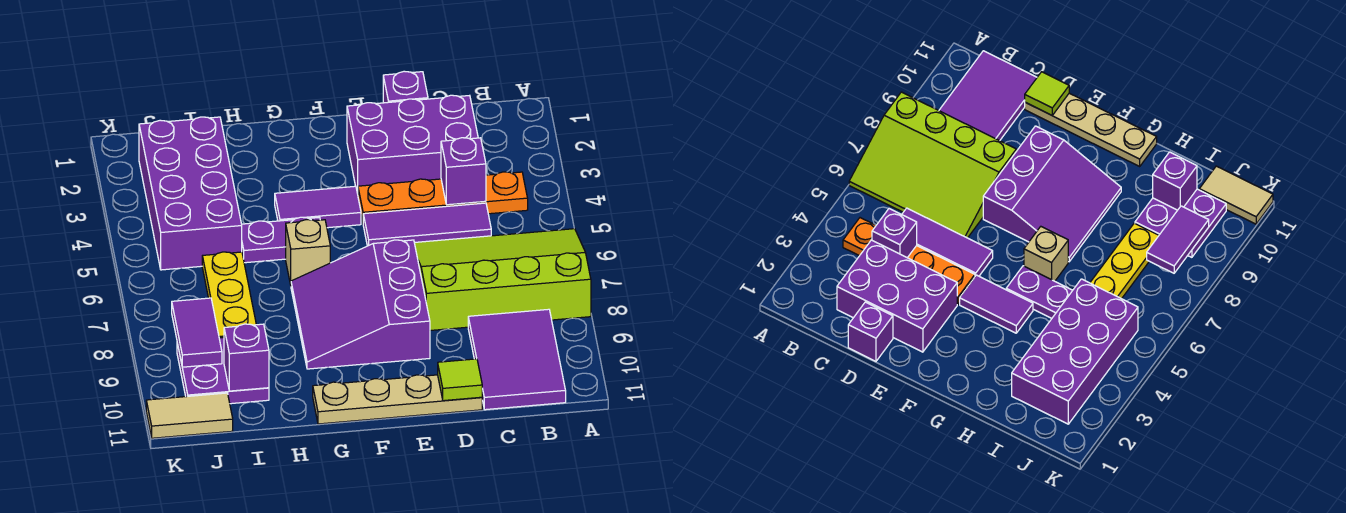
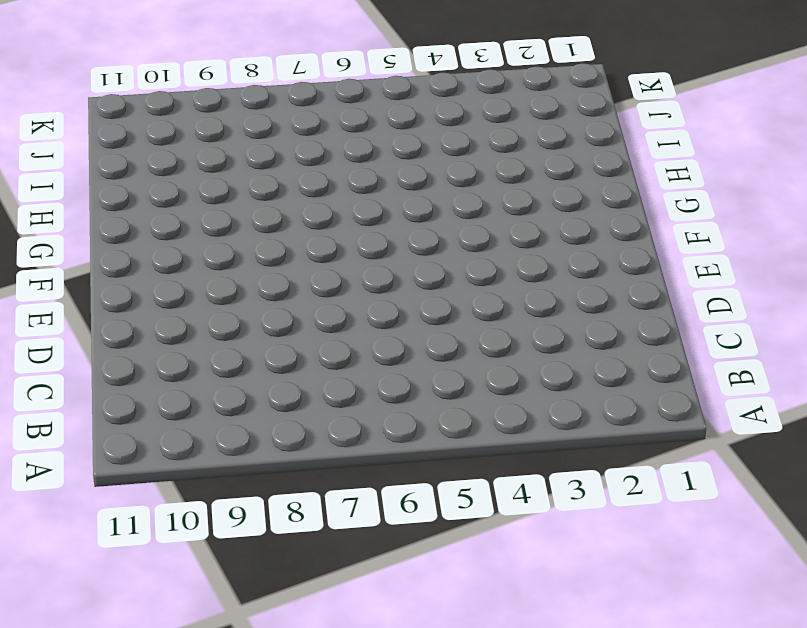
none -> lime slope A6:D8 level 1 top 8
none -> orange plate B4:E4 level 1
none -> purple tile B9:C11 level 1

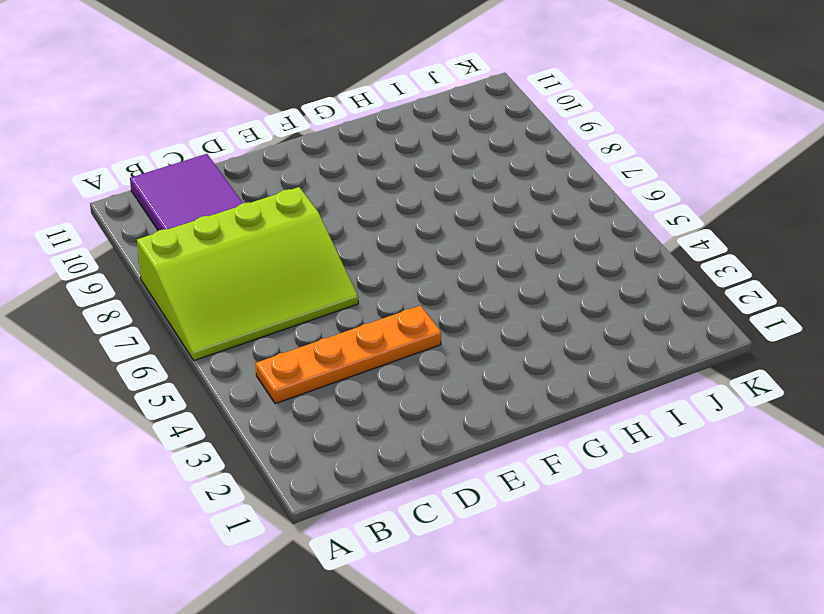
none -> purple brick C2:E3 level 1
none -> purple tile C5:E5 level 1
none -> purple brick D1 level 1

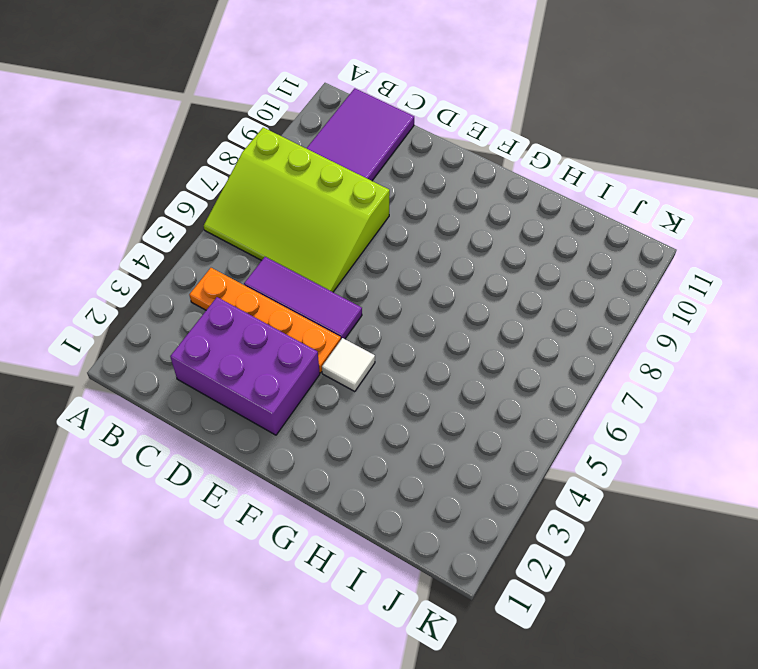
white tile F4 level 1 -> purple tile F4:G4 level 1
none -> purple brick D1 level 1
none -> tan plate D11:G11 level 1
none -> purple slope E7:G9 level 1 top E

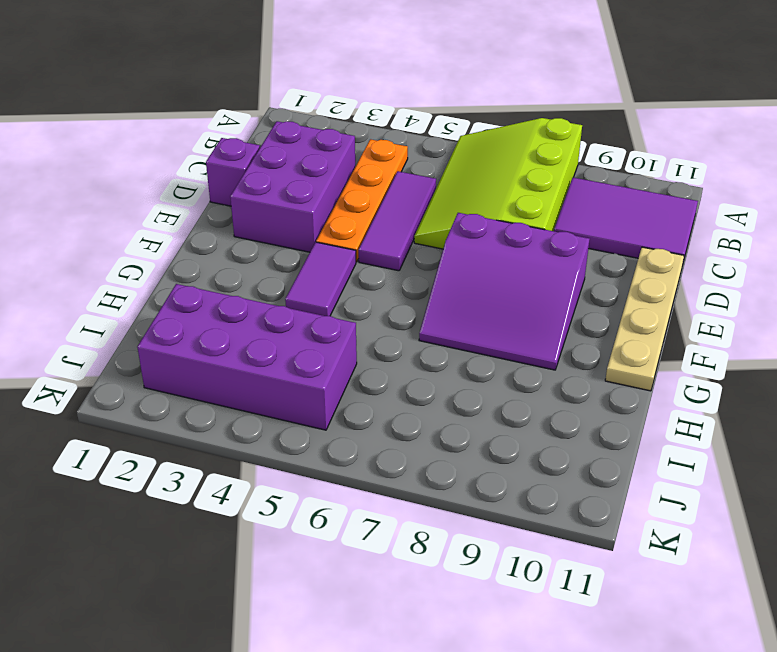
none -> purple plate G5:H5 level 1
none -> tan brick G6 level 1
none -> yellow plate I6:I8 level 1

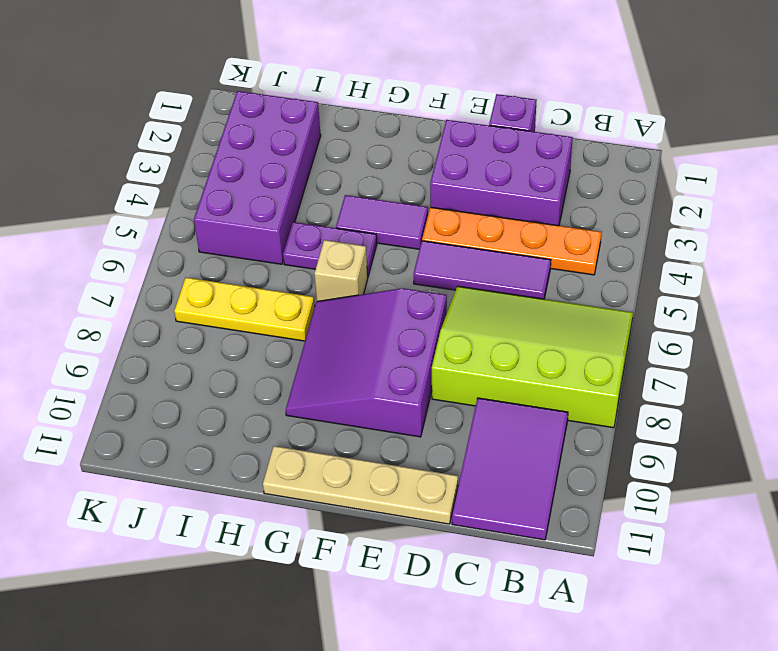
yellow plate H7:J7 level 1 -> yellow plate I6:I8 level 1
none -> purple plate I9:J10 level 1
none -> tan tile J11:K11 level 1
none -> purple brick C4 level 2

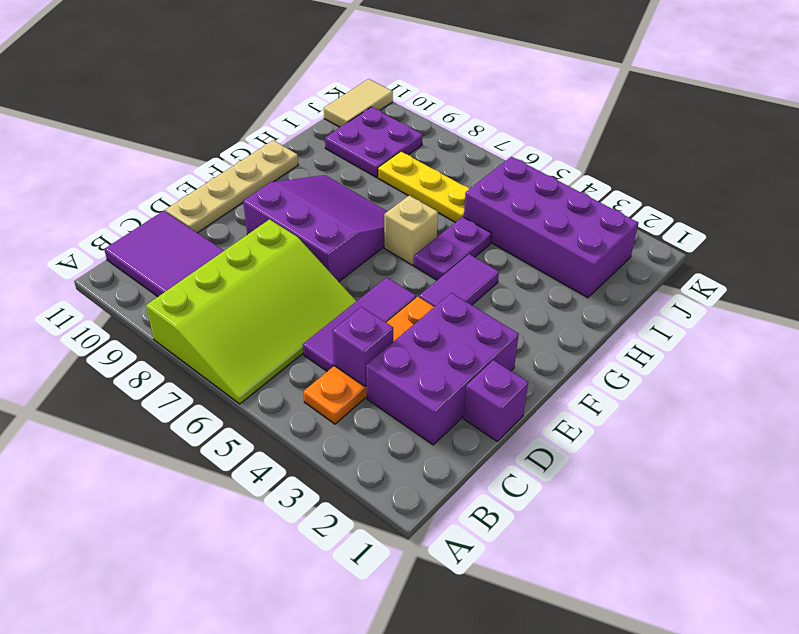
none -> lime tile D11 level 2
none -> purple brick I10 level 2
none -> purple tile J8:J9 level 2

